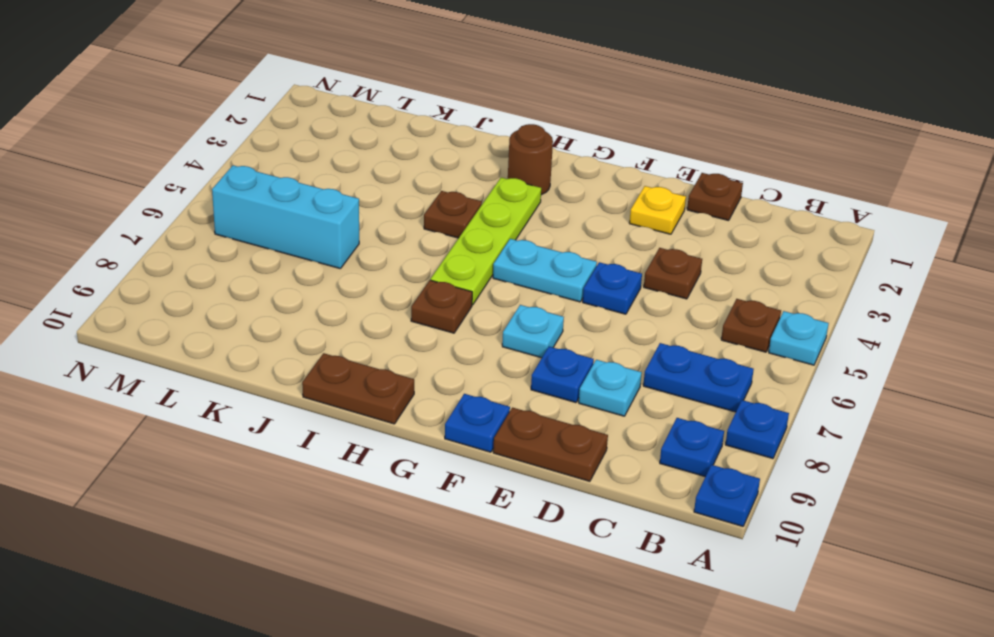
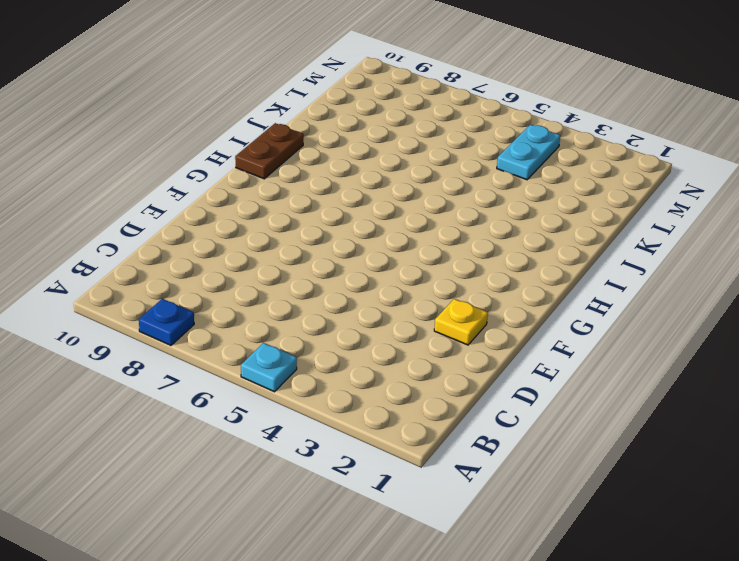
cyan plate L4:M4 level 1 -> cyan plate F5:G5 level 1
none -> blue plate A10 level 1
none -> brown plate B5 level 1
none -> blue plate B7:C7 level 1

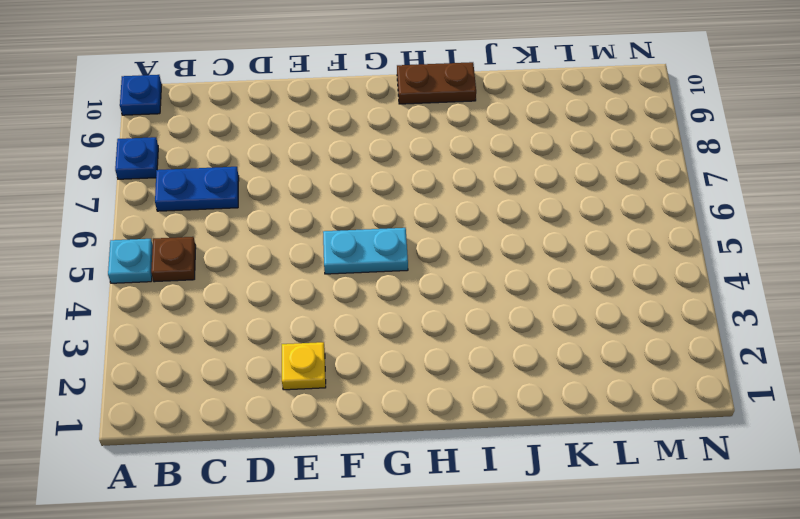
none -> blue plate B9 level 1
none -> brown plate D1 level 1
none -> brown plate D4 level 1

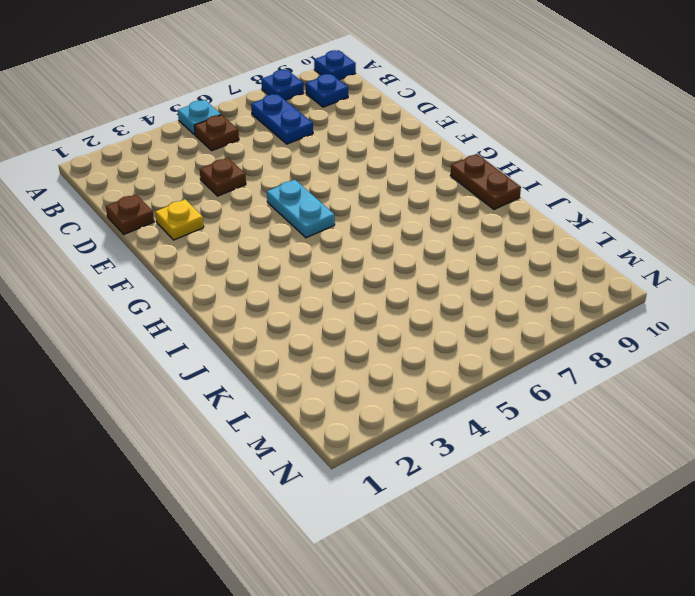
none -> cyan plate D8 level 1
none -> brown plate D10:E10 level 1
none -> blue plate E5 level 1

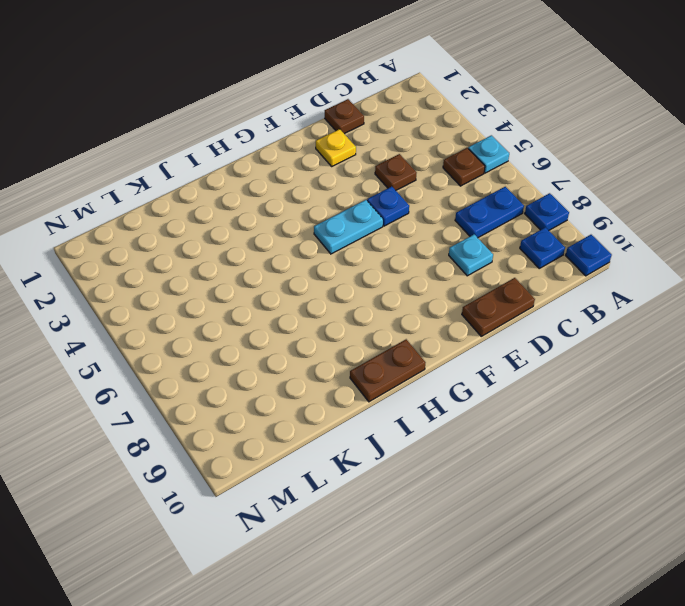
none -> blue plate E8 level 1
none -> cyan plate F7 level 1
none -> blue plate F10 level 1

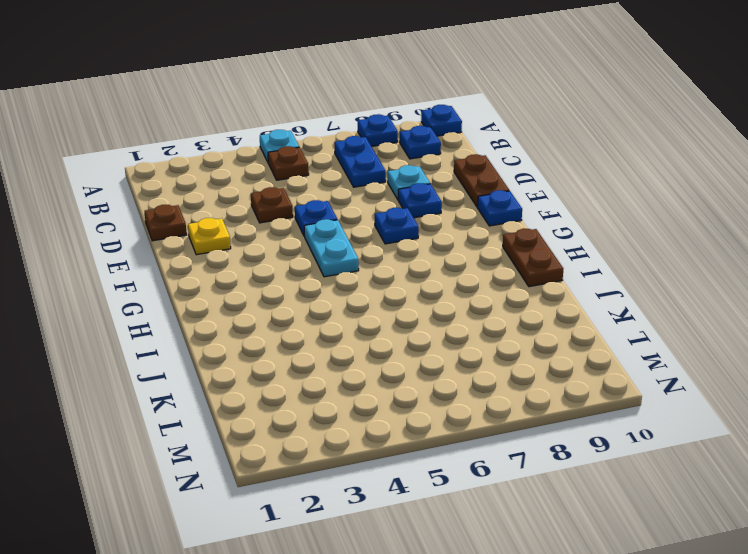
blue plate F7 level 1 -> cyan plate F7 level 1
none -> brown round brick H2 level 1
none -> lime plate H3:H6 level 1
none -> brown plate H7 level 1

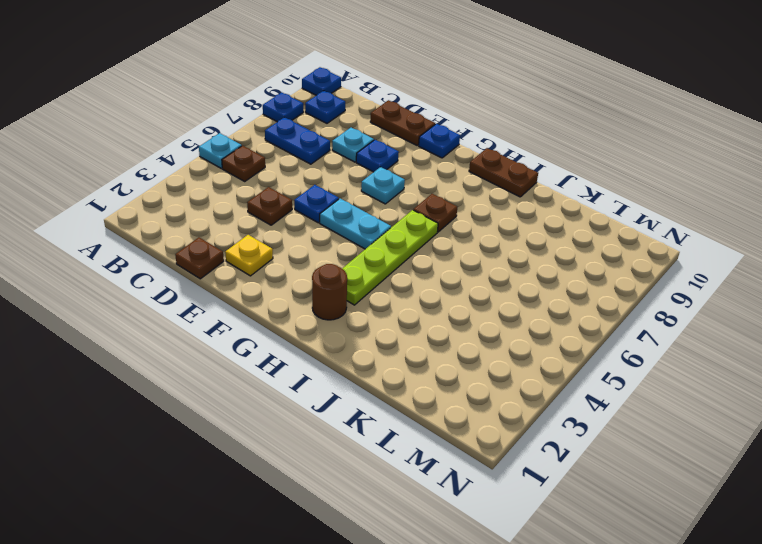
none -> brown plate I4 level 1
none -> cyan brick K6:M6 level 1

